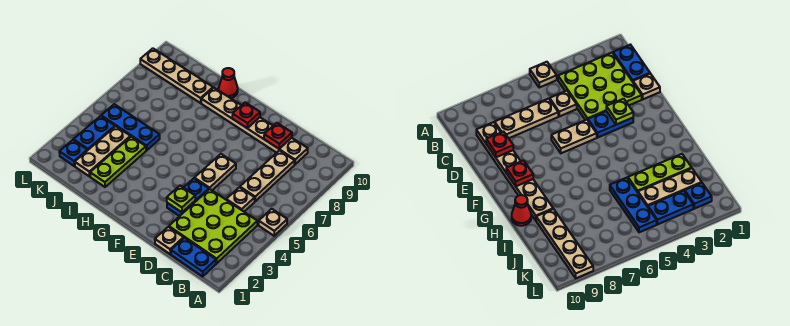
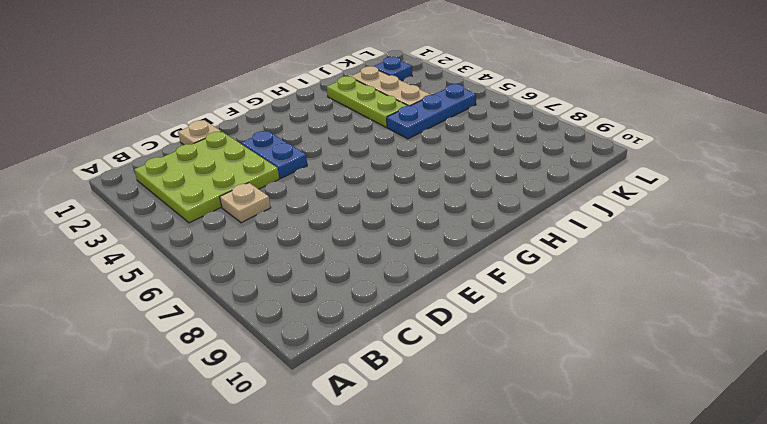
none -> tan plate A5 level 1
none -> blue plate B1:C1 level 1
none -> tan plate C6:C8 level 1

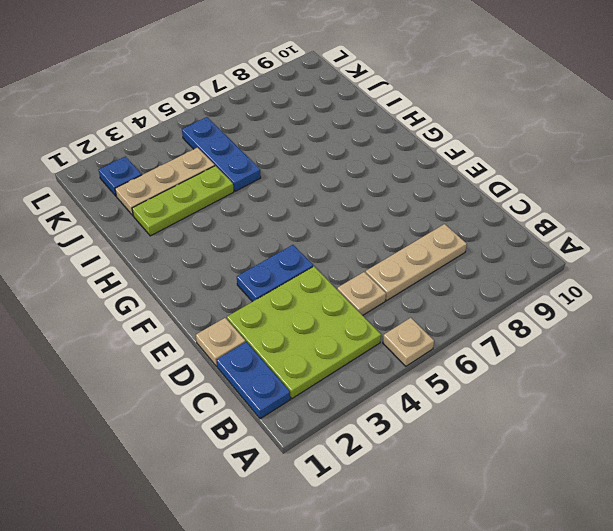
none -> tan plate C9:H9 level 1
none -> tan plate E5:E6 level 1
none -> red cone H10 level 1

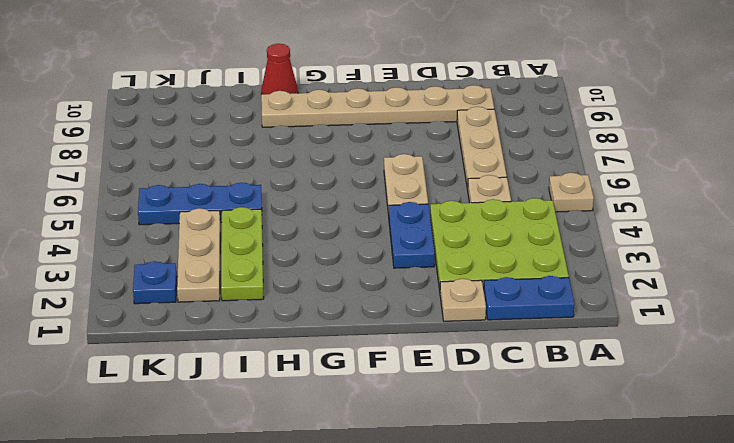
none -> tan plate I9:L9 level 1
none -> blue plate K3:K4 level 1
none -> red plate D9 level 2

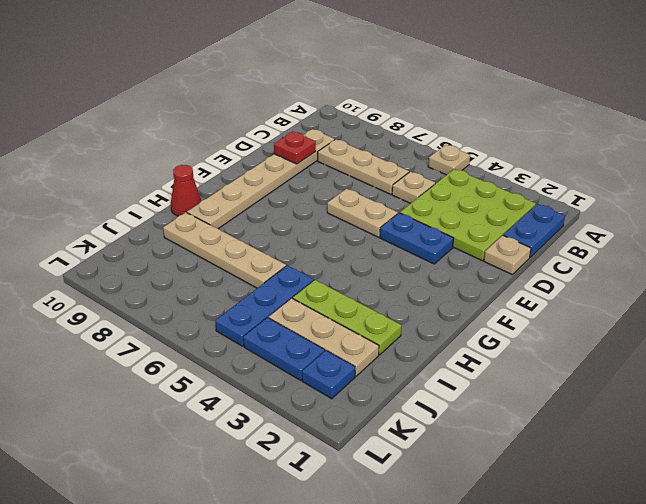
tan plate I6:I9 level 1 -> tan plate I9:L9 level 1
none -> lime plate E3 level 2
none -> red plate F9 level 2

